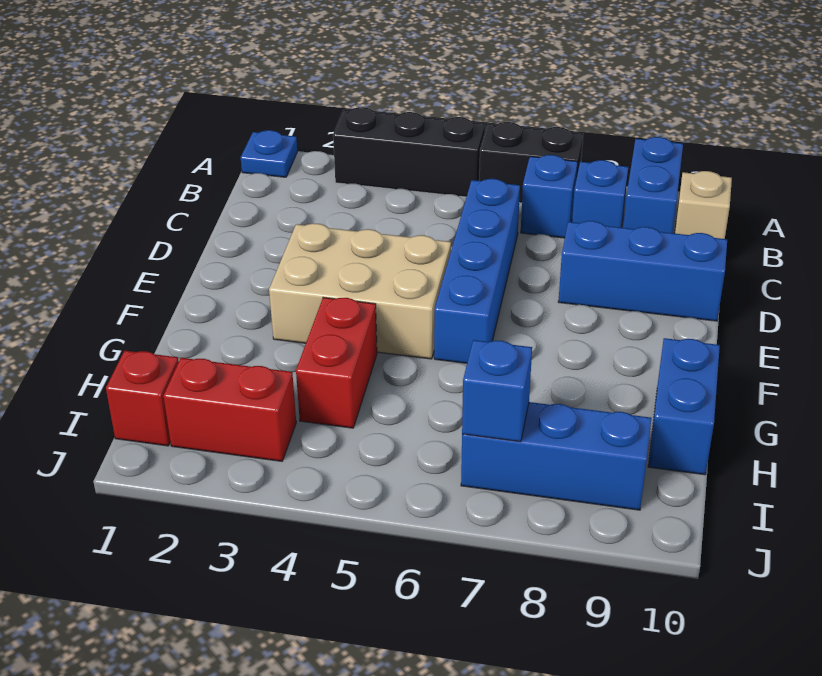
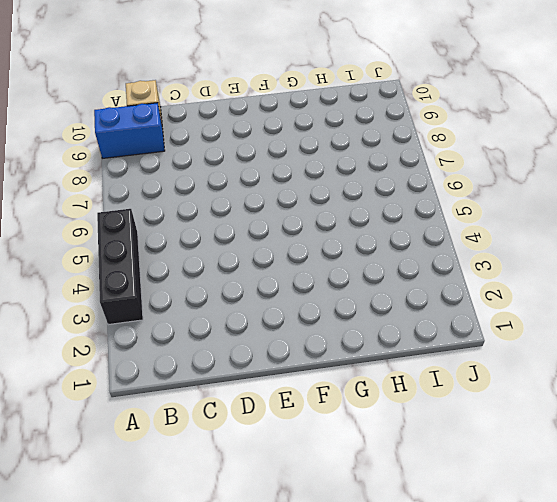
none -> blue plate A1 level 1
none -> black brick A6:A7 level 1
none -> blue brick B7 level 1

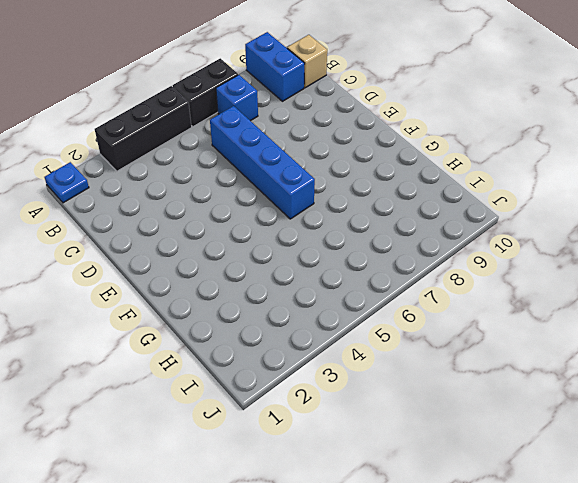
none -> blue brick B8 level 1
none -> blue brick D8:D10 level 1
none -> tan brick E3:F5 level 1

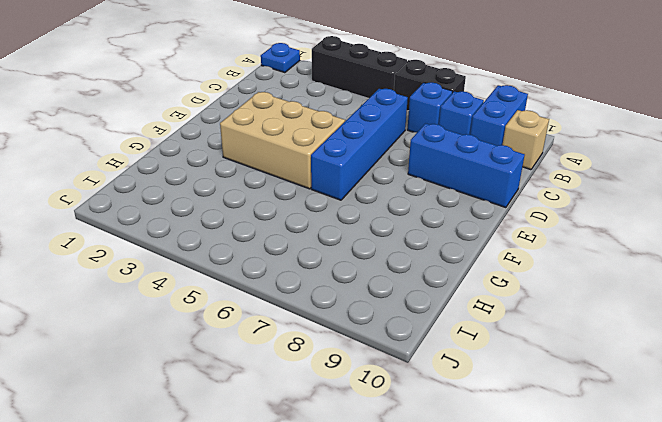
none -> red brick G4:H4 level 1
none -> blue brick G10:H10 level 1
none -> red brick I1 level 1

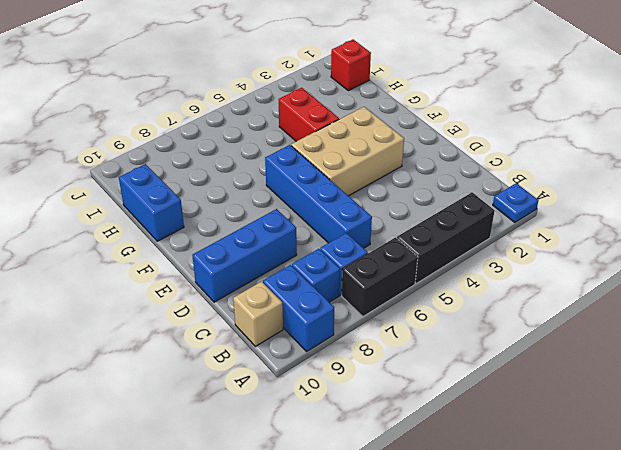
none -> red brick I2:I3 level 1
none -> blue brick I7:I9 level 1
none -> blue brick I7 level 2

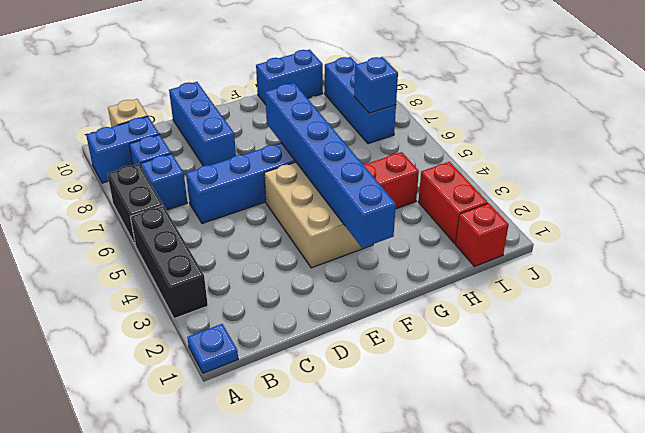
blue brick F2:F7 level 2 -> none

